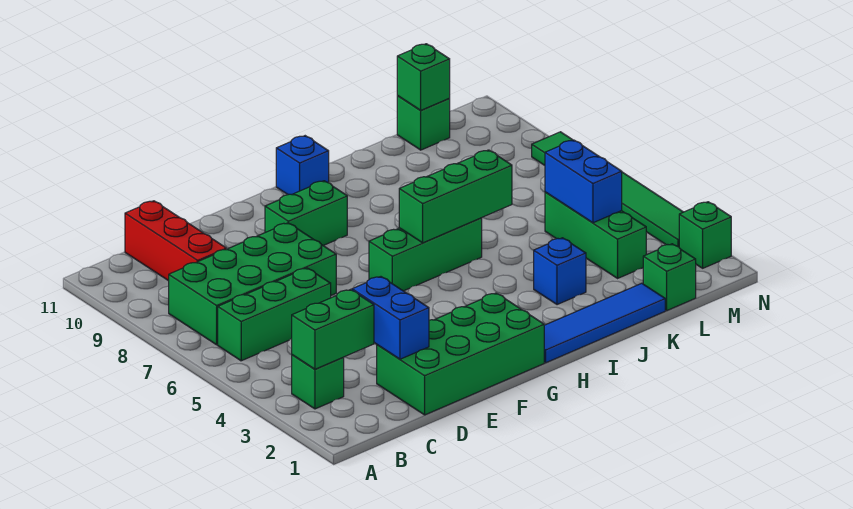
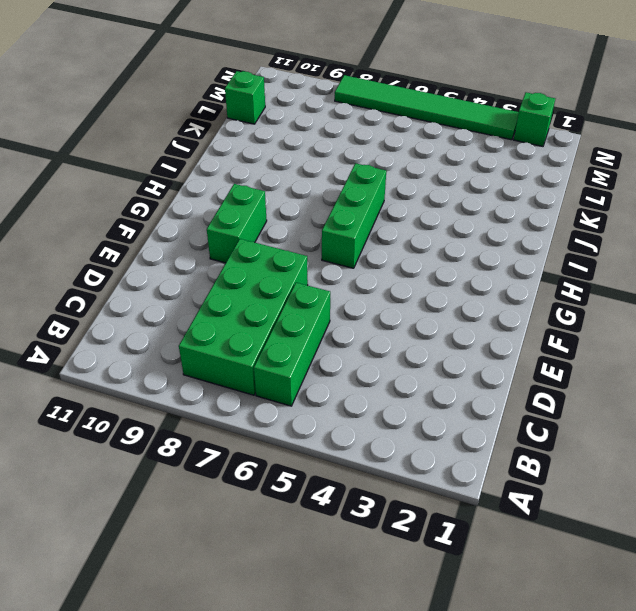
none -> green brick B3 level 1
none -> red brick C9:C11 level 1
none -> green brick D1:G2 level 1

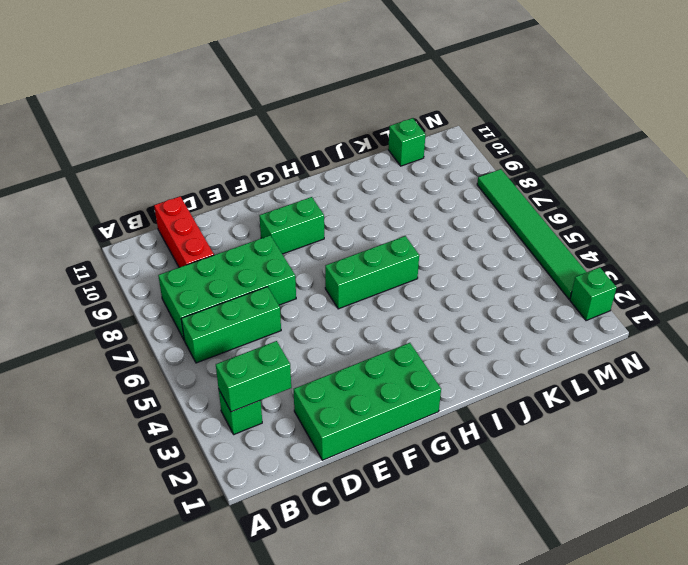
none -> blue tile H1:K1 level 1
none -> blue brick H11 level 1
none -> blue brick J3 level 1

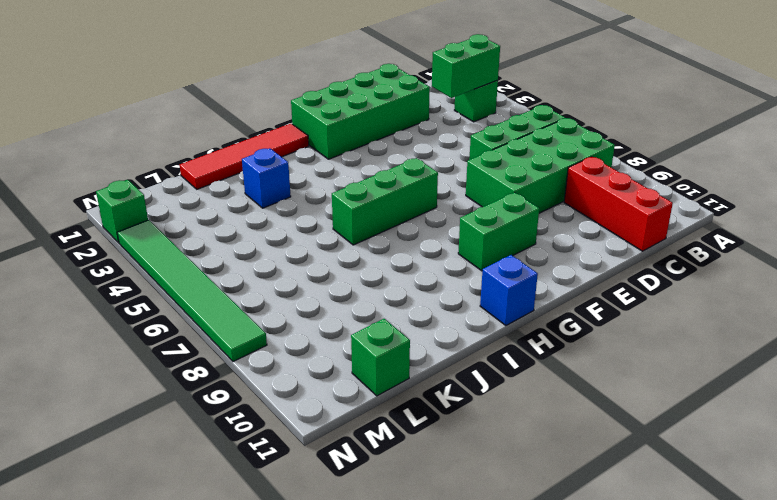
red tile H1:K1 level 1 -> blue tile H1:K1 level 1
none -> green brick L1 level 1
none -> green brick L3:L5 level 1
none -> blue brick D2:D3 level 2

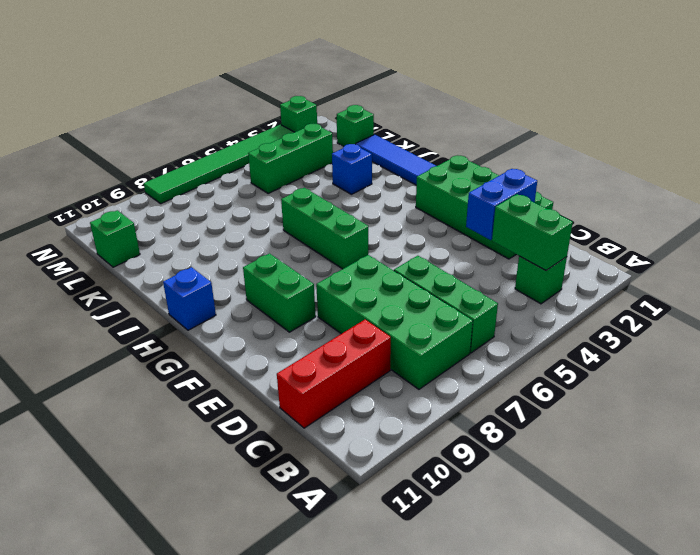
none -> green brick H6:J6 level 2
none -> blue brick L4:L5 level 2
none -> green brick L11 level 2

